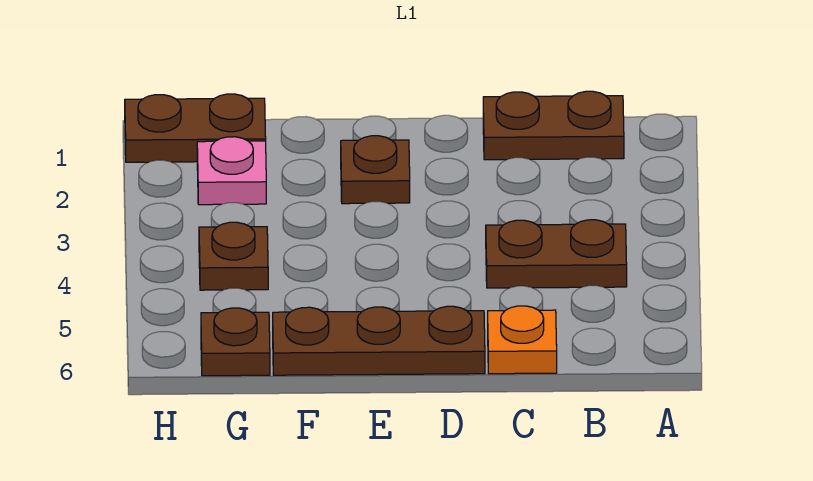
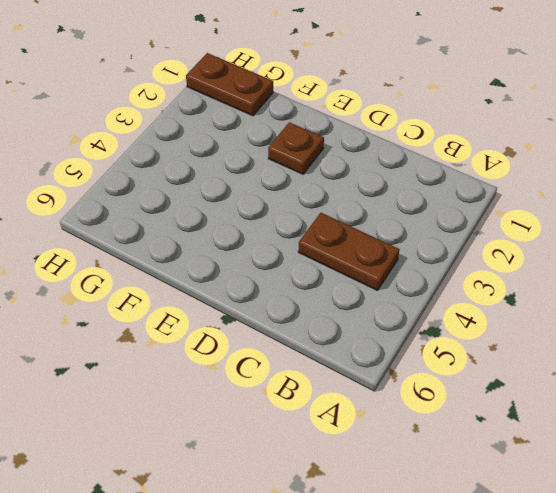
none -> brown plate B1:C1 level 1
none -> orange plate C6 level 1

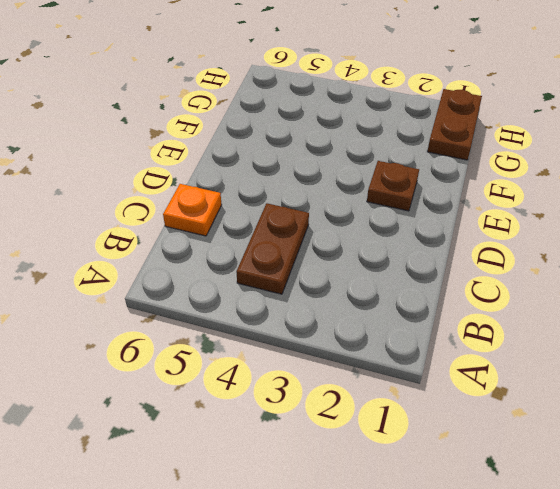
none -> brown plate B1:C1 level 1
none -> brown plate D6:F6 level 1

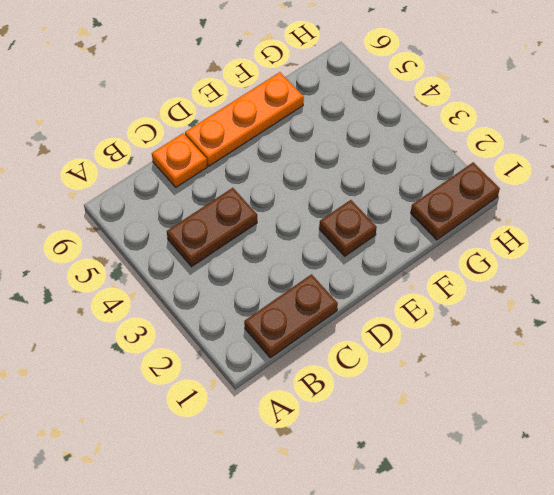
orange plate D6:F6 level 1 -> brown plate D6:F6 level 1
none -> pink plate G2 level 1
none -> brown plate G4 level 1

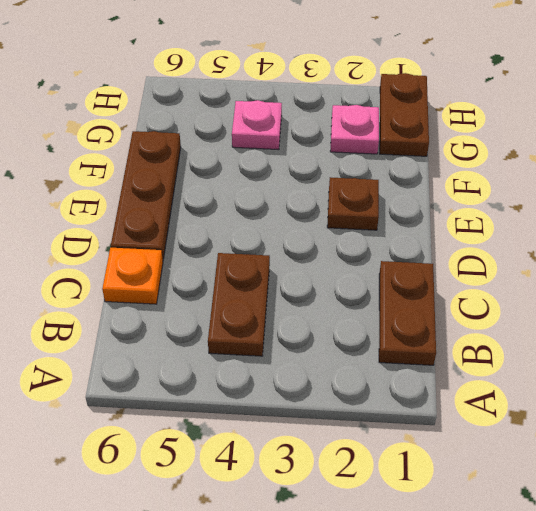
pink plate G4 level 1 -> brown plate G4 level 1
none -> brown plate G6 level 1

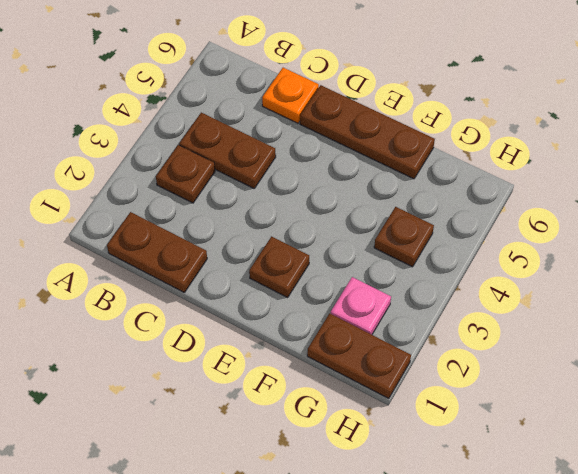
brown plate B3 level 1 -> brown plate G6 level 1

